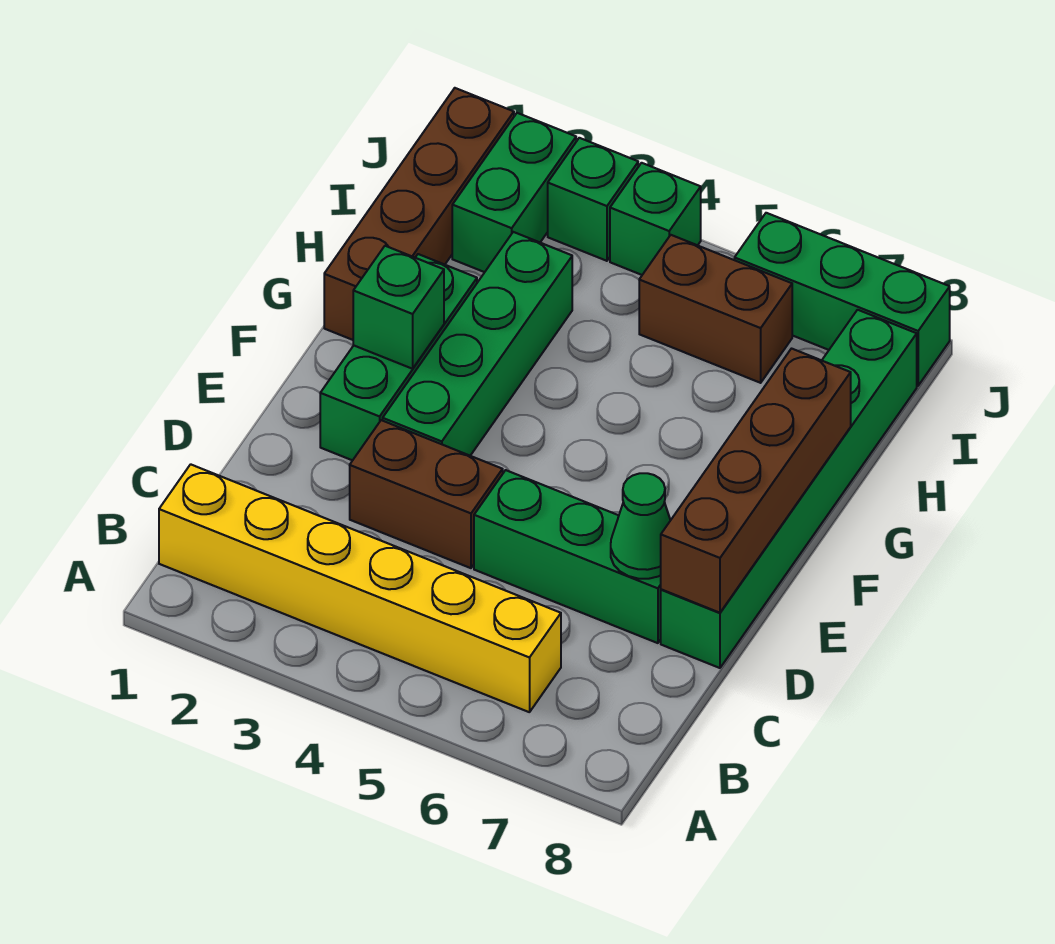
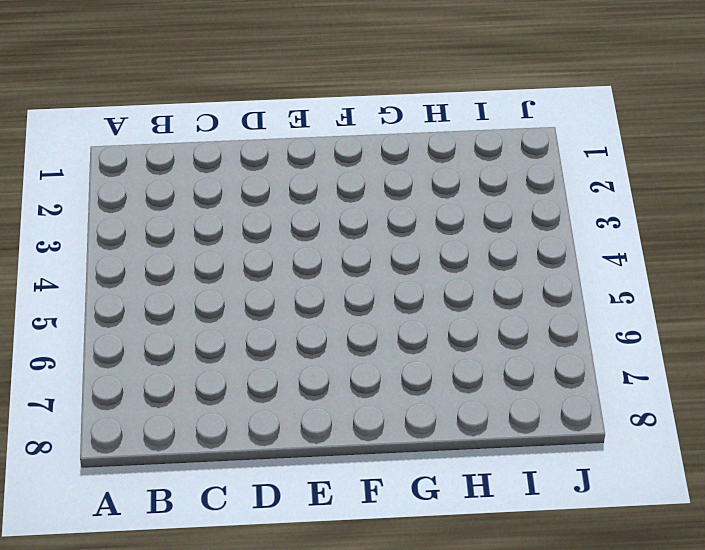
none -> yellow brick B1:B6 level 1
none -> brown brick D3:D4 level 1
none -> green brick D5:D7 level 1

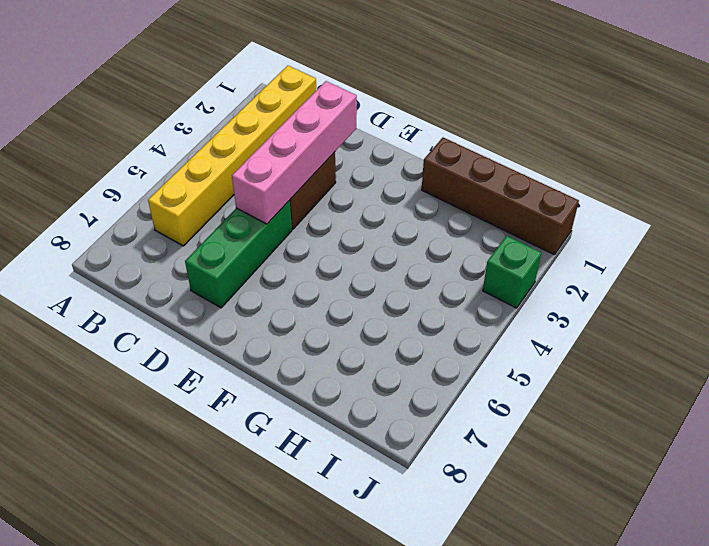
pink brick D2:D5 level 2 -> none
none -> green brick D8:I8 level 1
none -> green brick E2:G2 level 1
none -> green brick E3:H3 level 1

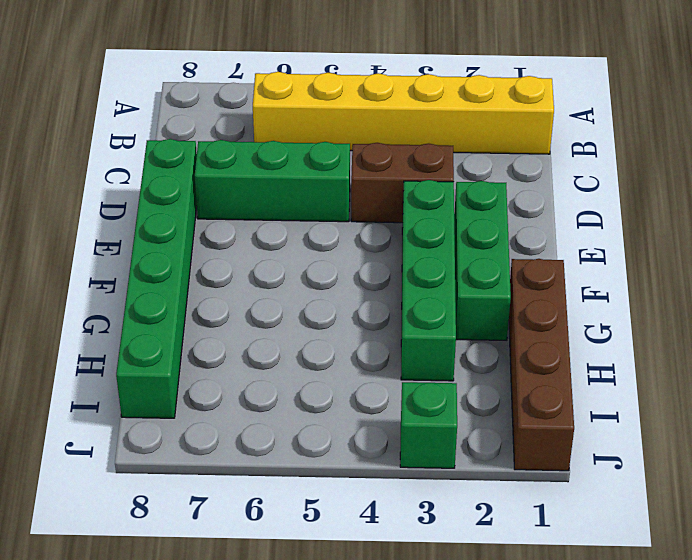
none -> green brick I2:J2 level 1
none -> brown brick I5:I6 level 1
none -> green brick J4 level 1

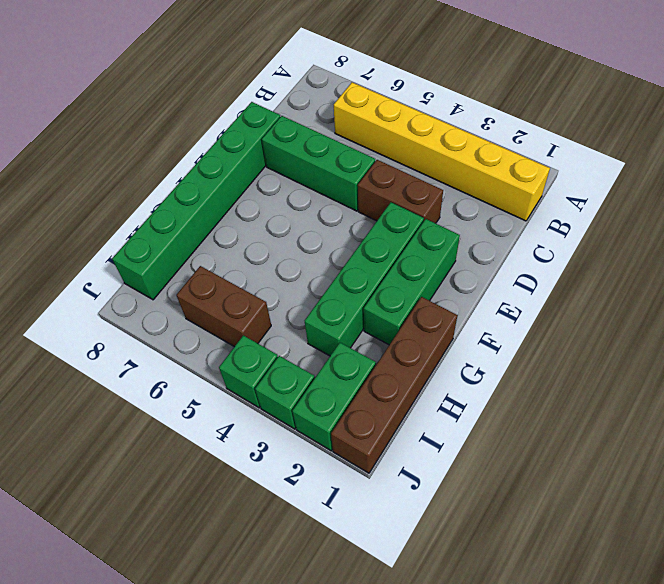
none -> green brick J6:J8 level 1
none -> green cone D7 level 2
none -> brown brick D8:G8 level 2

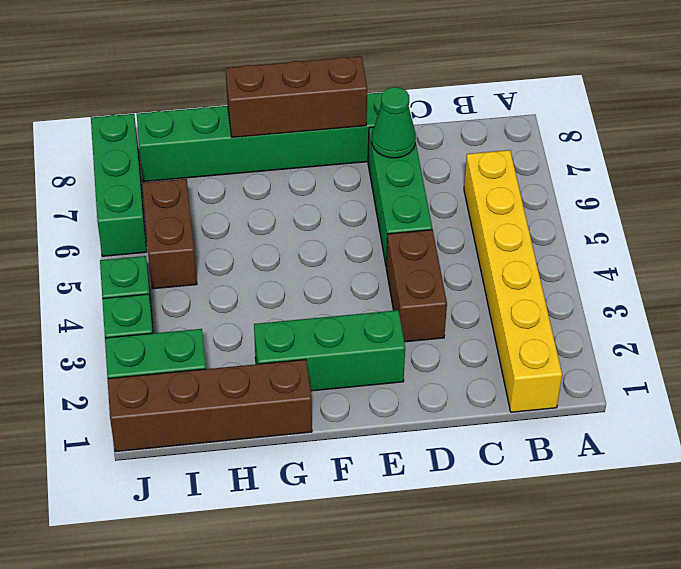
brown brick E8:G8 level 2 -> brown brick D8:G8 level 2
none -> green brick E3:H3 level 1
none -> green brick F2 level 2

